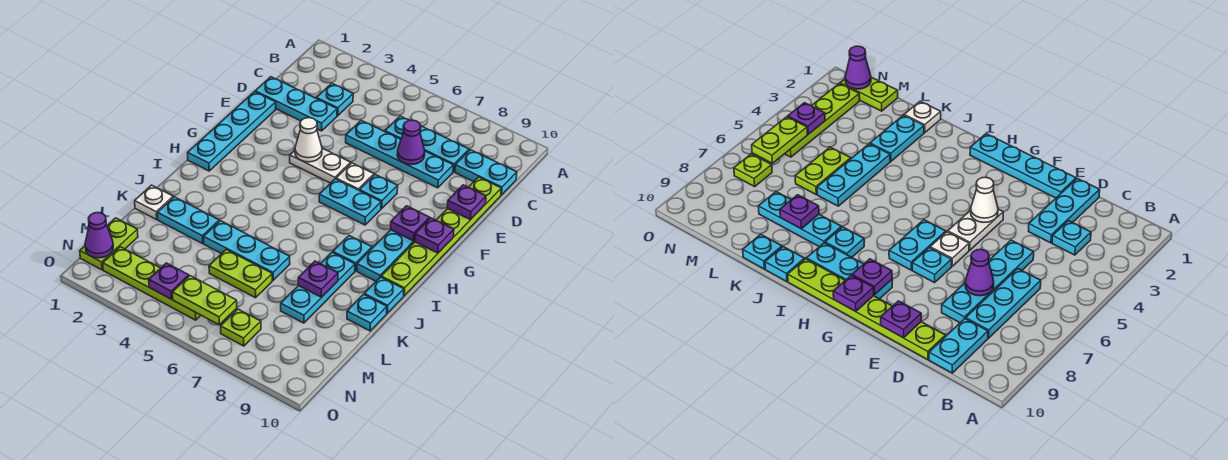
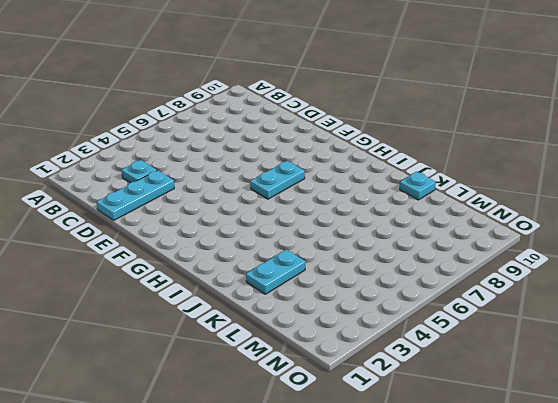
none -> cyan plate C6:C8 level 1
none -> cyan plate C9:C10 level 1
none -> cyan plate D5:D8 level 1
none -> lime plate D10:I10 level 1

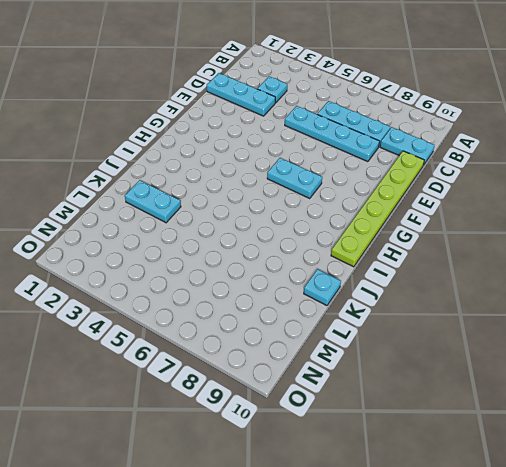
none -> cyan plate E1:H1 level 1
none -> white plate F4:F5 level 1
none -> white plate F6 level 1
none -> cyan plate F7 level 1

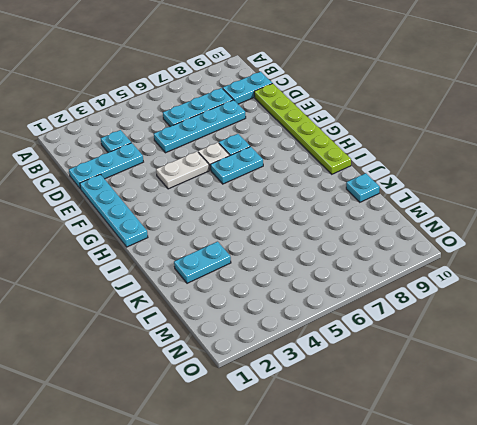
none -> cyan plate G9:I9 level 1
none -> cyan plate I8 level 1
none -> cyan plate J8:L8 level 1
none -> cyan plate J10 level 1

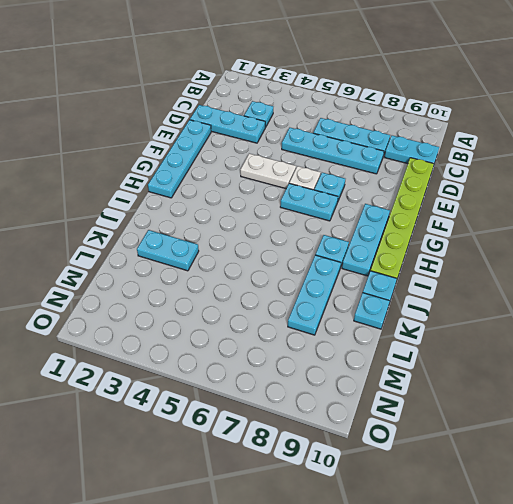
none -> white plate K1 level 1
none -> cyan plate K4:K6 level 1
none -> lime plate L5:L6 level 1
none -> lime plate M1:N1 level 1

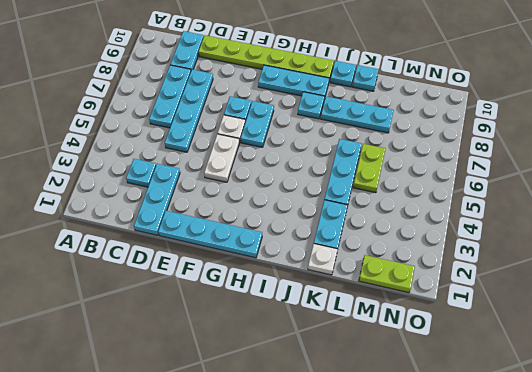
none -> lime plate N2:N5 level 1
none -> lime plate N7 level 1
none -> purple cone D7 level 2
none -> purple plate E10 level 2

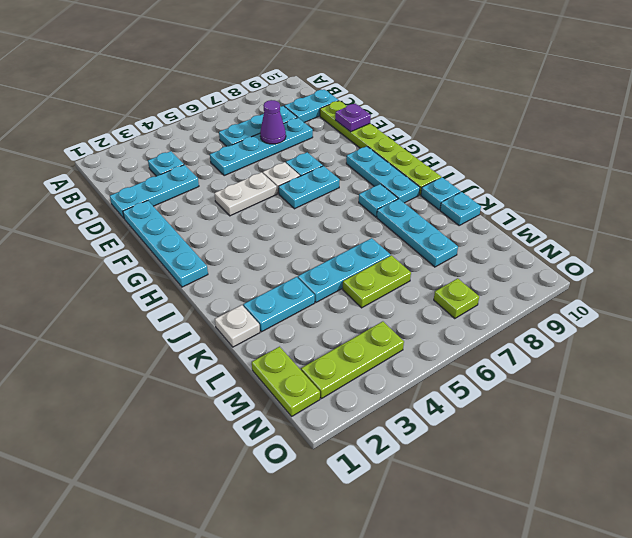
lime plate N2:N4 level 1 -> lime plate N2:N5 level 1
none -> white cone F4 level 2
none -> purple plate G9 level 2
none -> purple plate G10 level 2
none -> purple plate K8 level 2

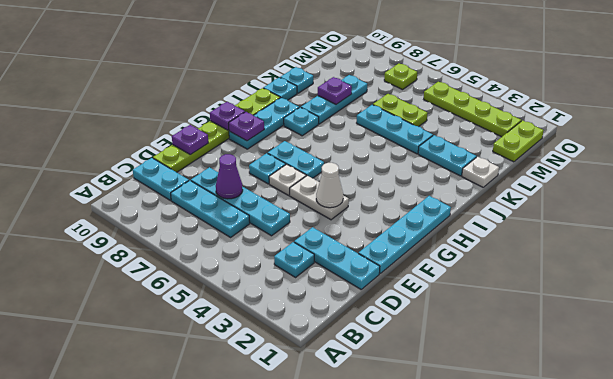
none -> purple cone N1 level 2
none -> purple plate N4 level 2
none -> lime plate N5:N6 level 2

